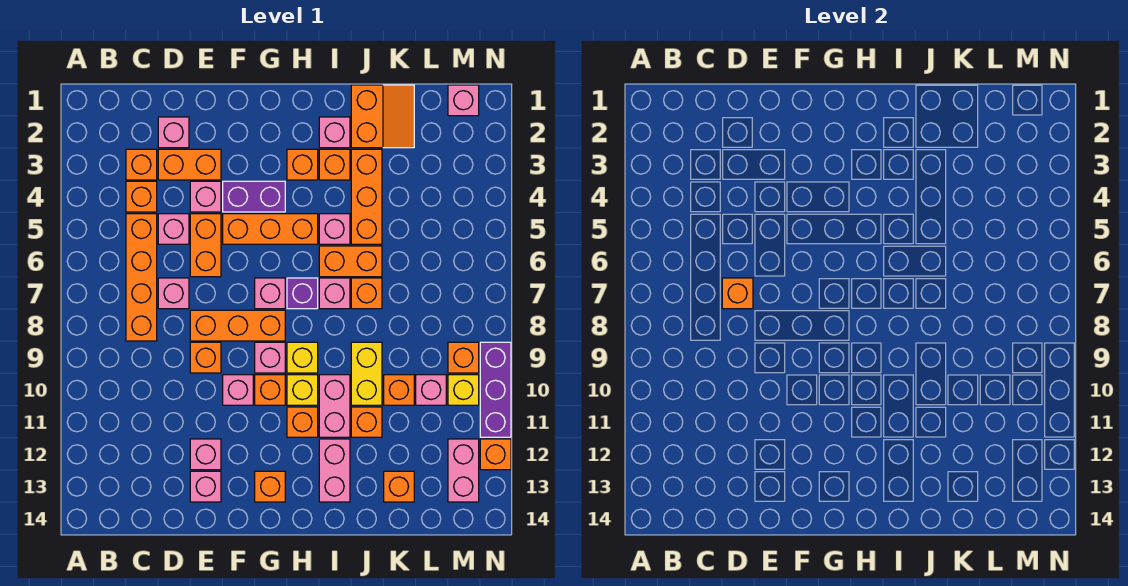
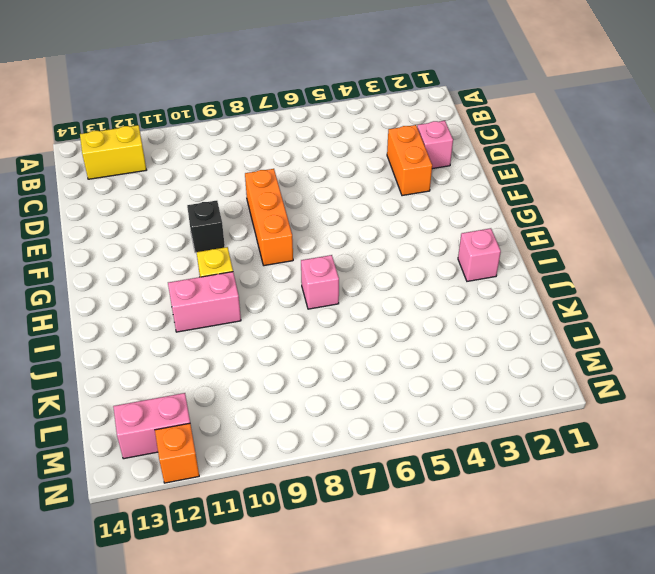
yellow brick B12:B13 level 1 -> yellow brick J9:J10 level 1
black brick F10 level 1 -> pink brick F10 level 1
none -> orange brick C3 level 1
none -> orange brick C4 level 1
none -> orange brick C5:C8 level 1
none -> pink brick D5 level 1

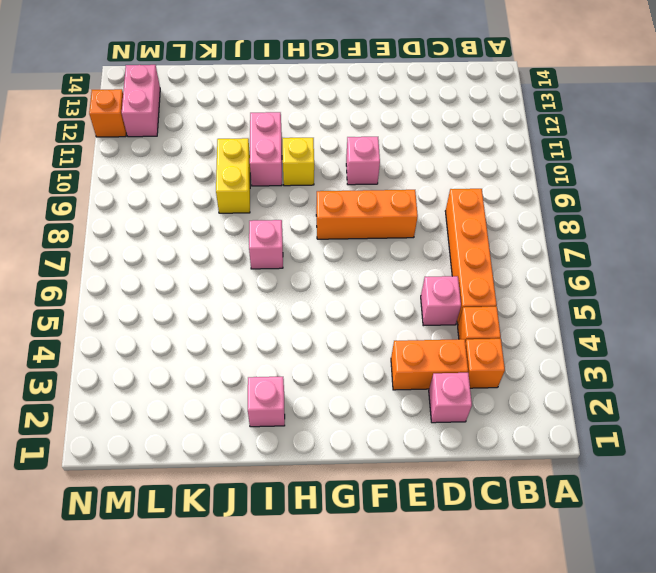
none -> pink brick D7 level 1
none -> pink brick E4 level 1
none -> orange brick E5:E6 level 1
none -> orange brick E9 level 1

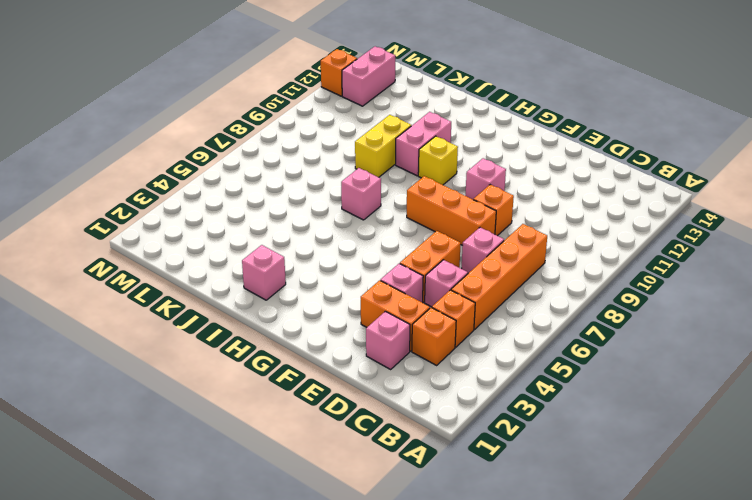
none -> pink brick E12 level 1
none -> pink brick E13 level 1
none -> purple brick F4:G4 level 1
none -> orange brick F5:H5 level 1

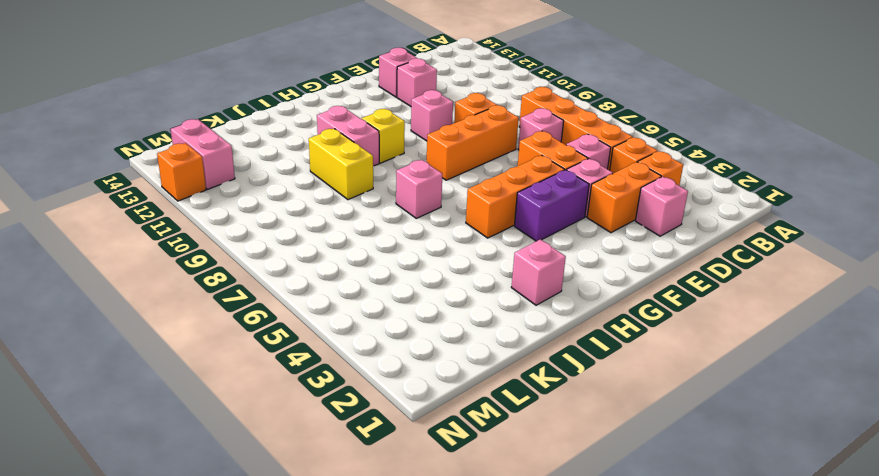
none -> pink brick G7 level 1
none -> pink brick G9 level 1
none -> orange brick G10 level 1
none -> orange brick G13 level 1

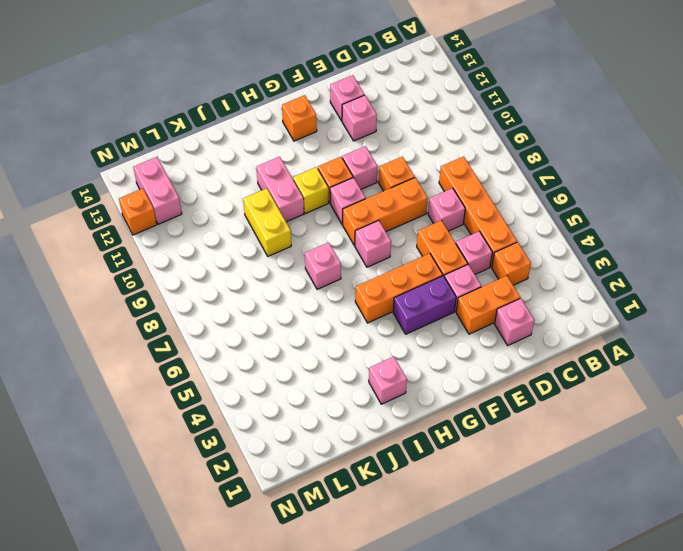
none -> orange brick C3 level 1
none -> orange brick H3 level 1
none -> purple brick H7 level 1
none -> yellow brick H9 level 1

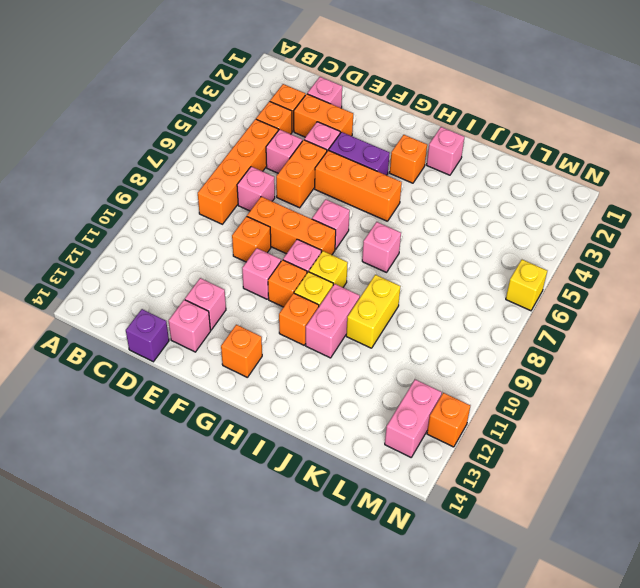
purple brick D14 level 1 -> purple brick H7 level 1
yellow brick N6 level 1 -> yellow brick M10 level 1
none -> orange brick I3 level 1
none -> pink brick I5 level 1
none -> orange brick I6:J6 level 1
none -> pink brick I12:I13 level 1

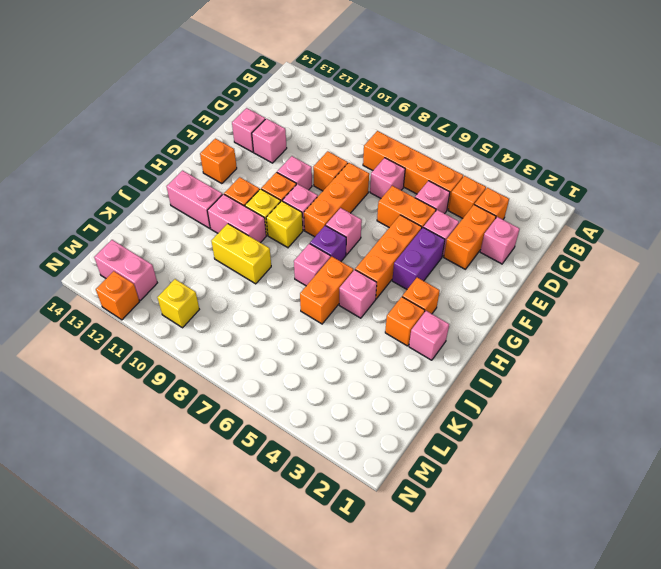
none -> orange slope J1:K2 level 1 top J
none -> orange brick J3:J5 level 1
none -> orange brick J7 level 1
none -> orange brick J11 level 1

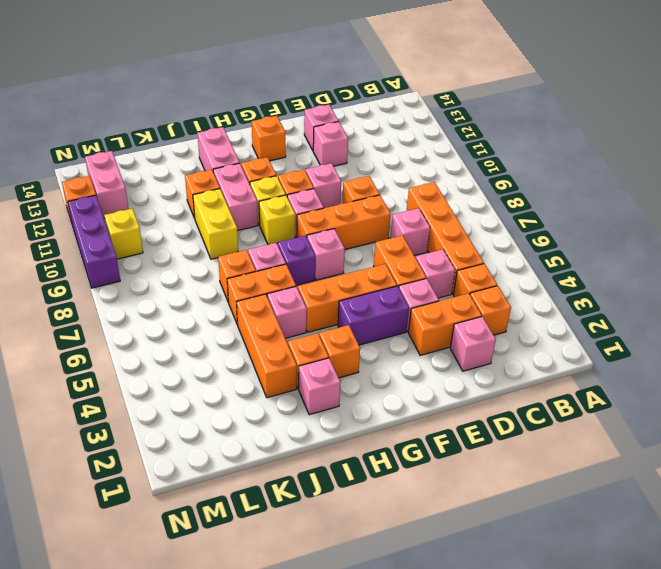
none -> orange slope J1:K2 level 1 top J
none -> orange brick K10 level 1
none -> orange brick K13 level 1
none -> pink brick L10 level 1

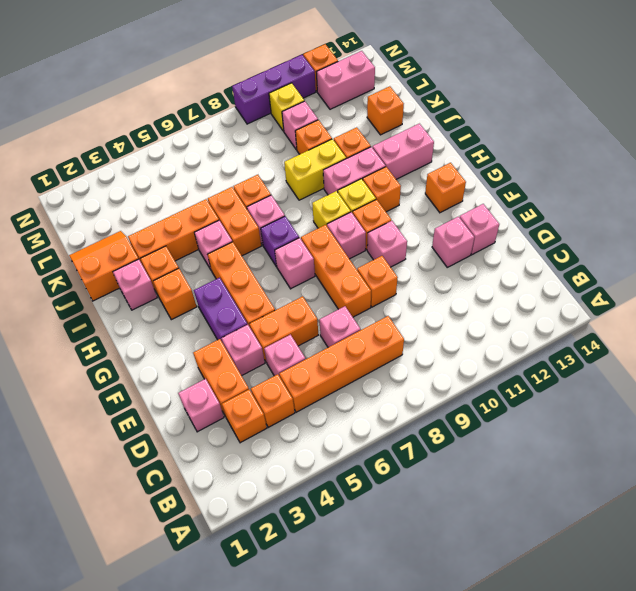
none -> pink brick M1 level 1
none -> orange brick M9 level 1
none -> orange brick D7 level 2

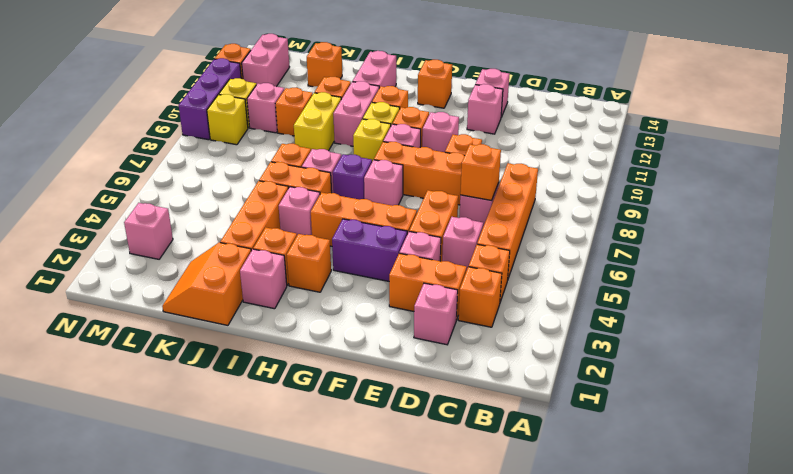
pink brick M3 level 1 -> pink brick M1 level 1
yellow brick M9 level 1 -> orange brick M9 level 1

